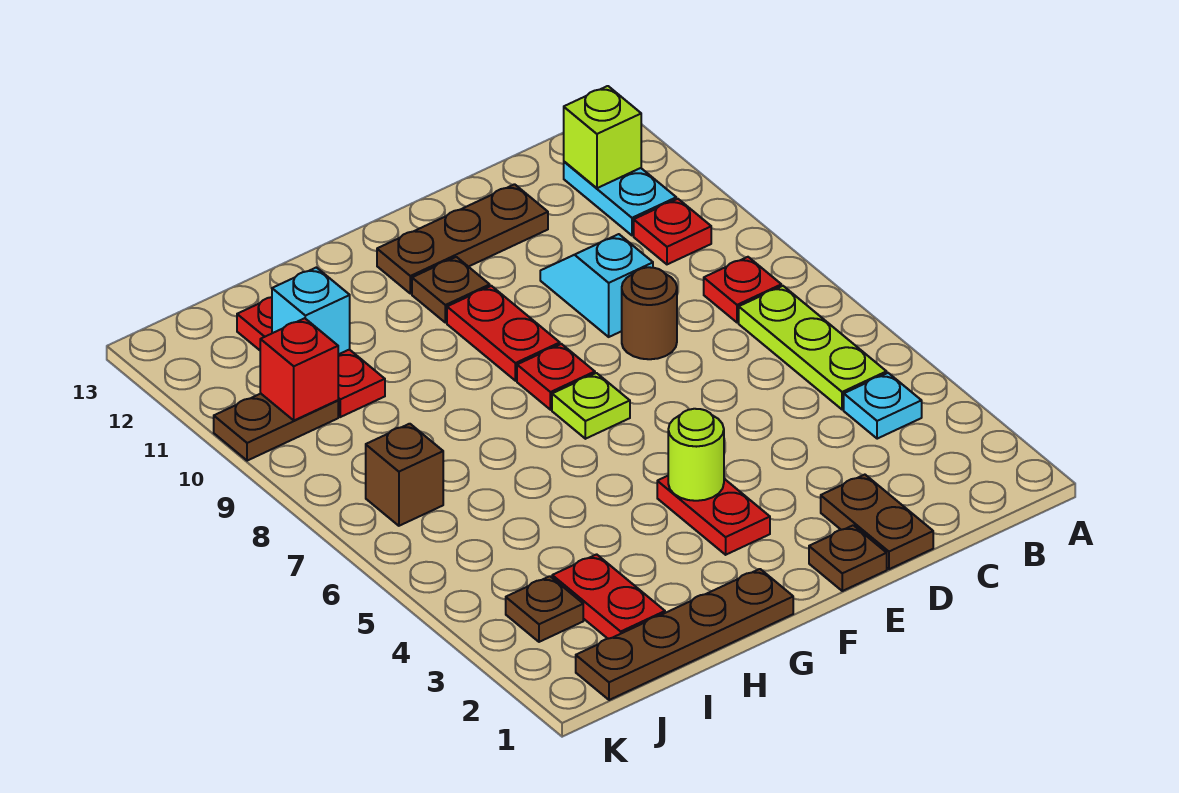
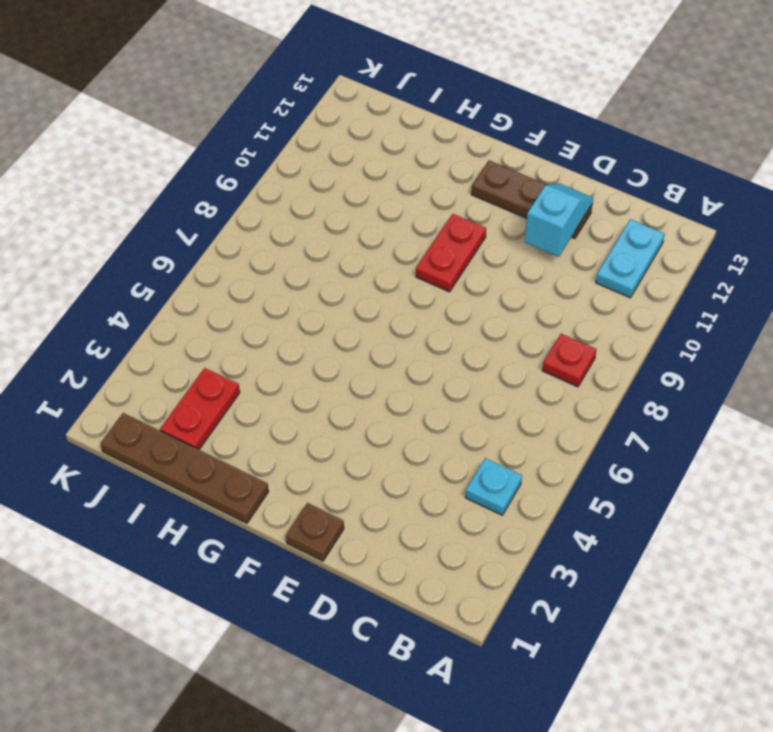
cyan slope D11:D12 level 2 top 11 -> cyan slope D9:D10 level 1 top 9
none -> lime plate B5:B7 level 1
none -> red plate B10 level 1
none -> brown plate D1:D2 level 1

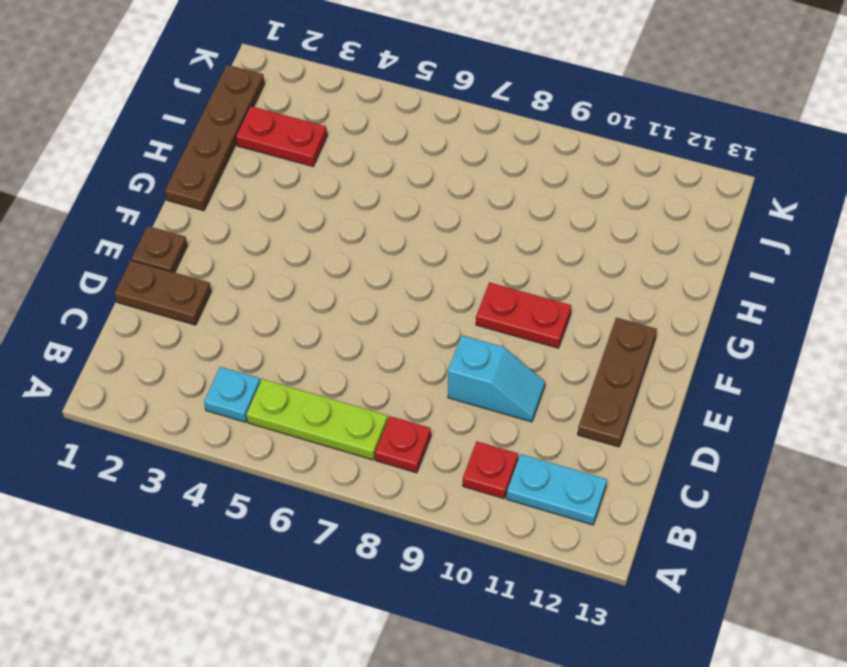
none -> brown round brick D8 level 1
none -> red plate F3:F4 level 1
none -> lime plate F7 level 1

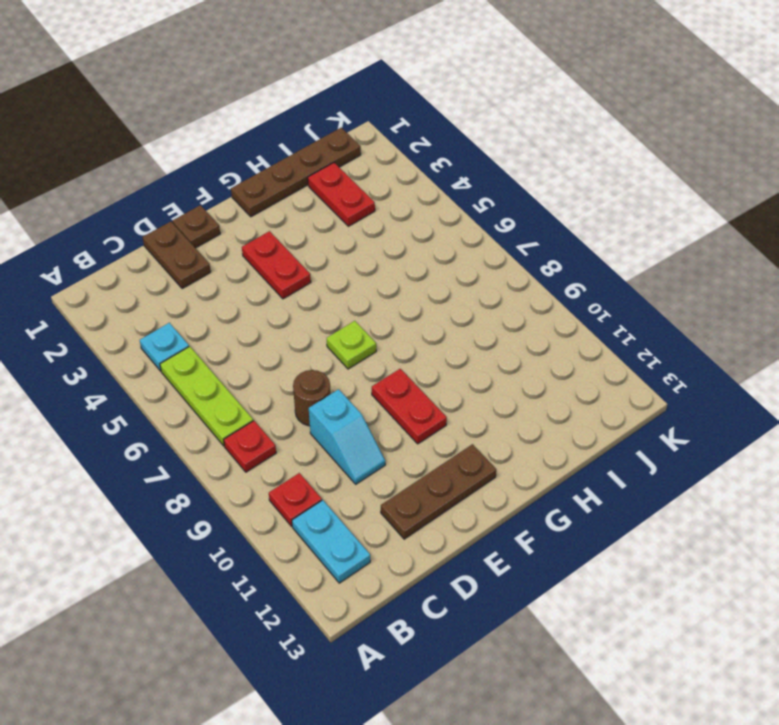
none -> red plate F8 level 1
none -> brown plate F11 level 1
none -> red plate I10:I12 level 1

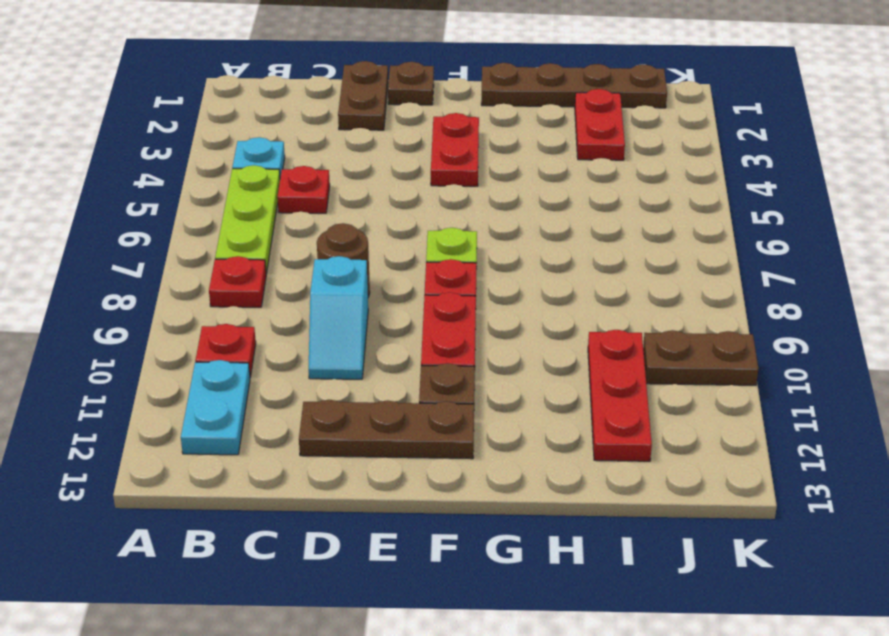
red plate C5 level 1 -> none
none -> brown plate J3 level 1
none -> brown brick J7 level 1
none -> lime brick B12 level 2

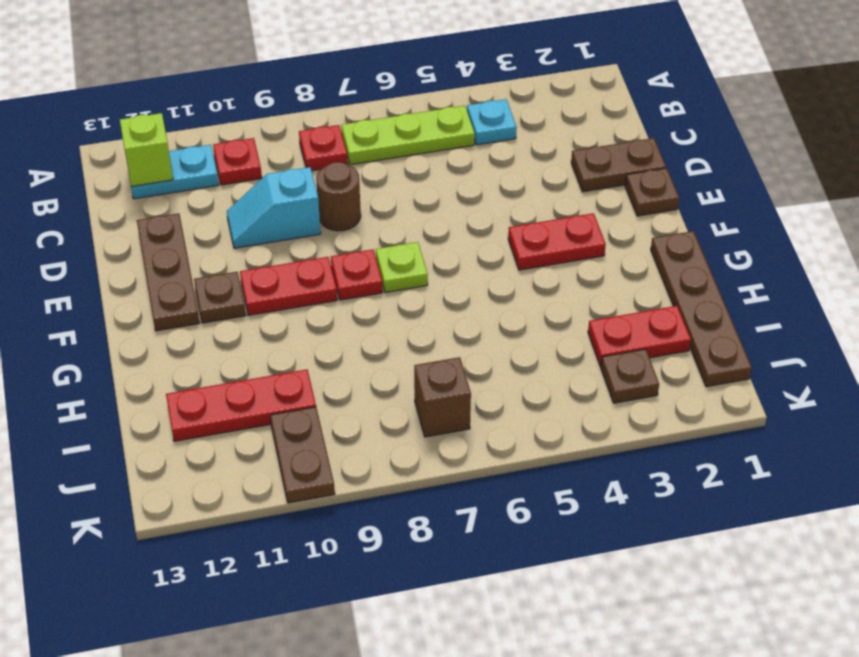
none -> lime round brick F4 level 2
none -> cyan brick I11 level 2
none -> red brick J10 level 2

